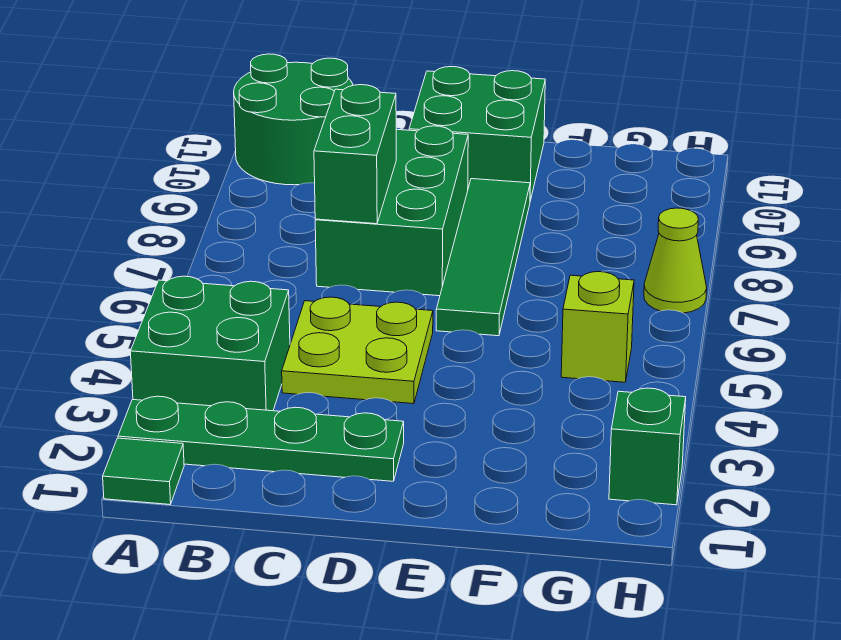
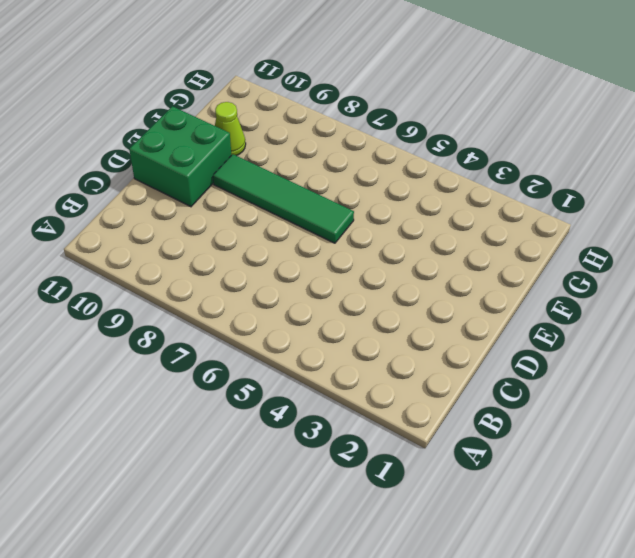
lime cone F10 level 1 -> lime cone H7 level 1
none -> green tile A1 level 1
none -> green plate A2:D2 level 1
none -> green brick A3:B4 level 1

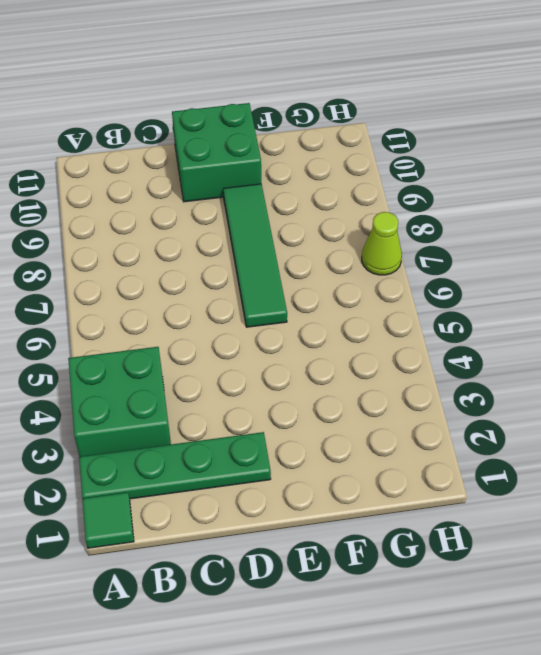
none -> green round brick A10:B11 level 1
none -> lime plate C4:D5 level 1
none -> green brick C7:D9 level 1

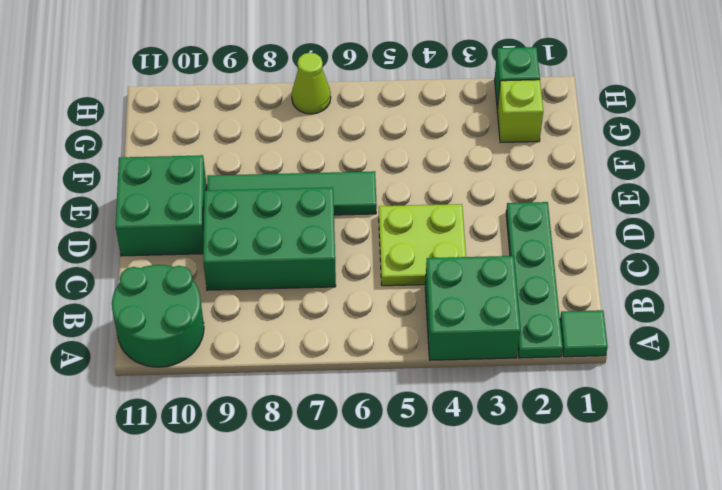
lime brick G2 level 1 -> lime brick G5 level 1
none -> green brick C7:C8 level 2

